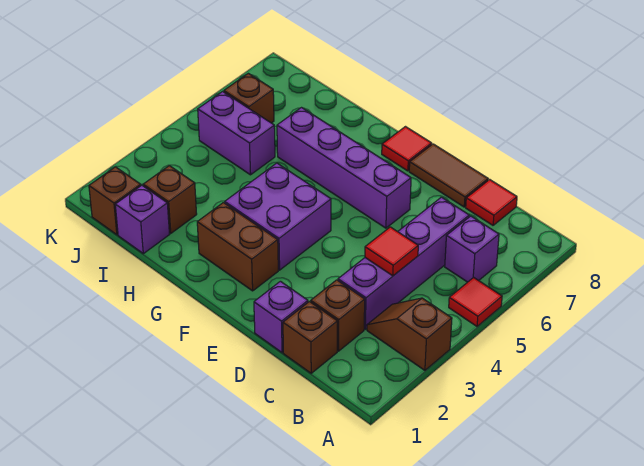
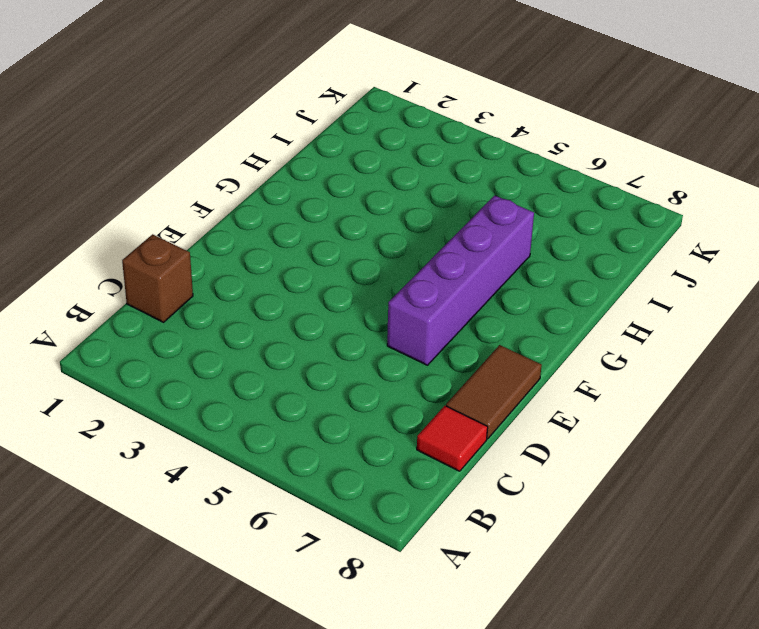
none -> brown slope A3:B3 level 1 top A
none -> red tile A5 level 1
none -> purple brick B6 level 1

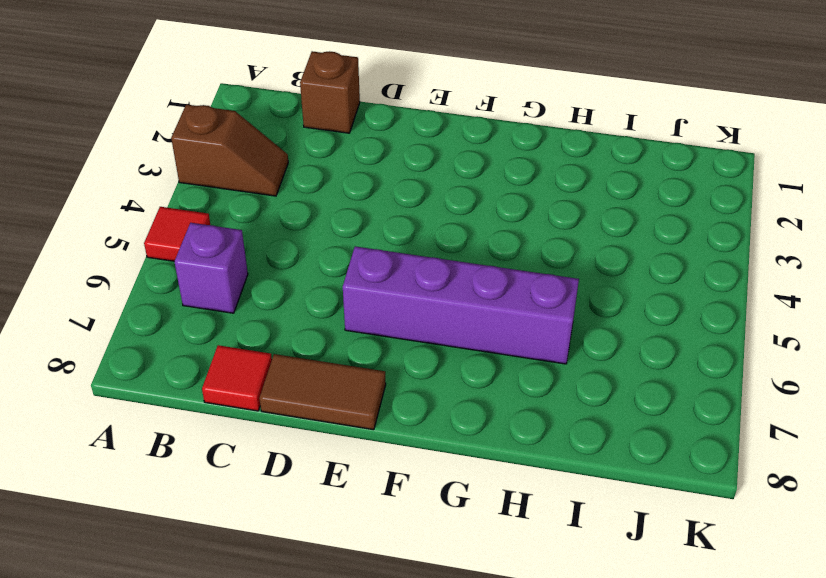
none -> brown brick C2 level 1
none -> purple brick C3:C6 level 1
none -> purple brick D1 level 1

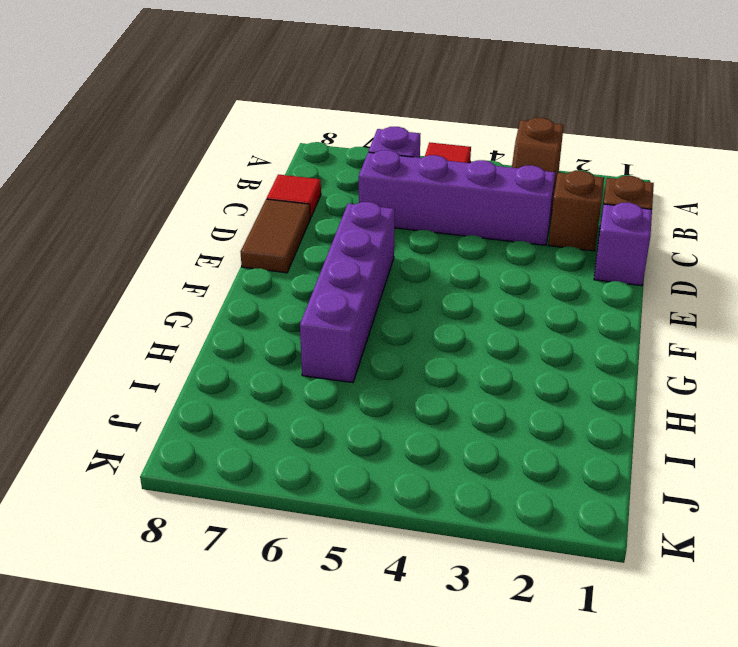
none -> brown brick F2:G2 level 1
none -> purple brick F3:G4 level 1
none -> red tile F8 level 1

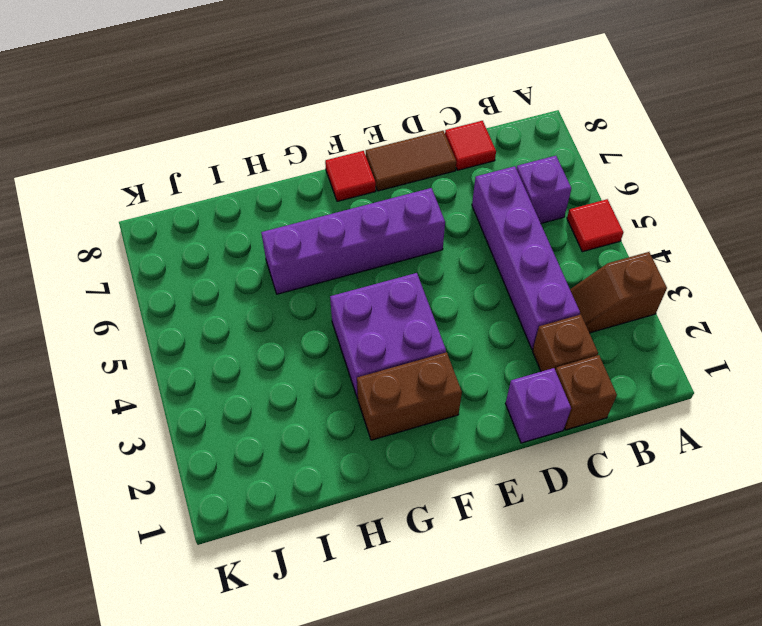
none -> purple brick I1 level 1
none -> brown brick I2 level 1
none -> purple brick I5:J5 level 1

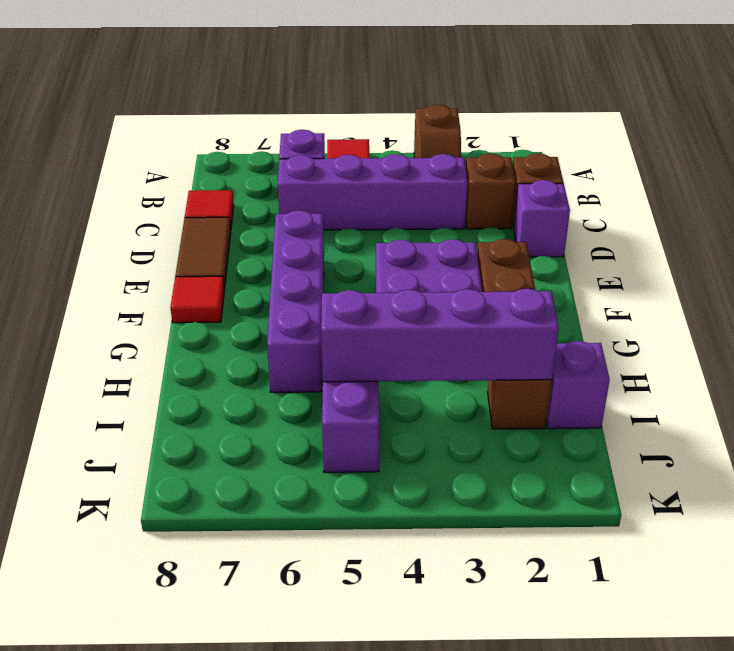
purple brick I2:I5 level 2 -> none
none -> brown brick J1 level 1
none -> brown brick J6 level 1
none -> red tile C4 level 2

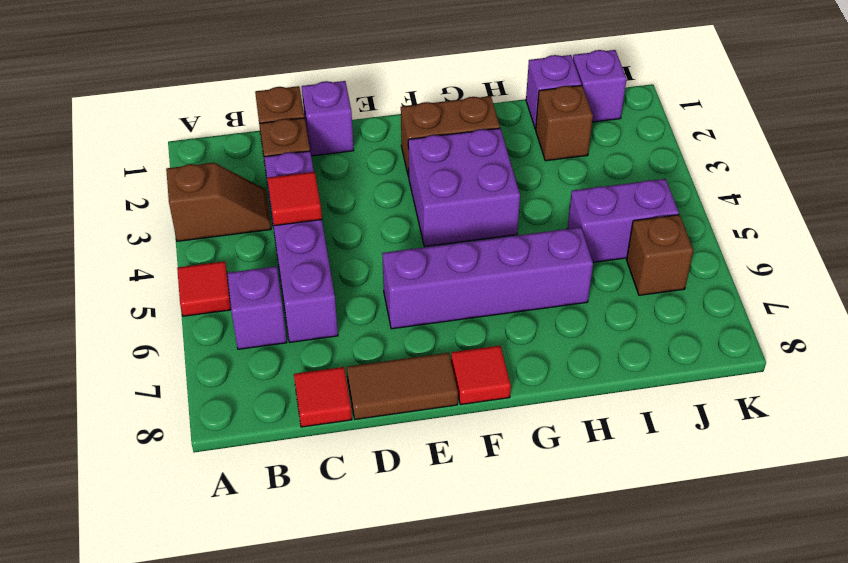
purple brick J1 level 1 -> brown brick J1 level 1

